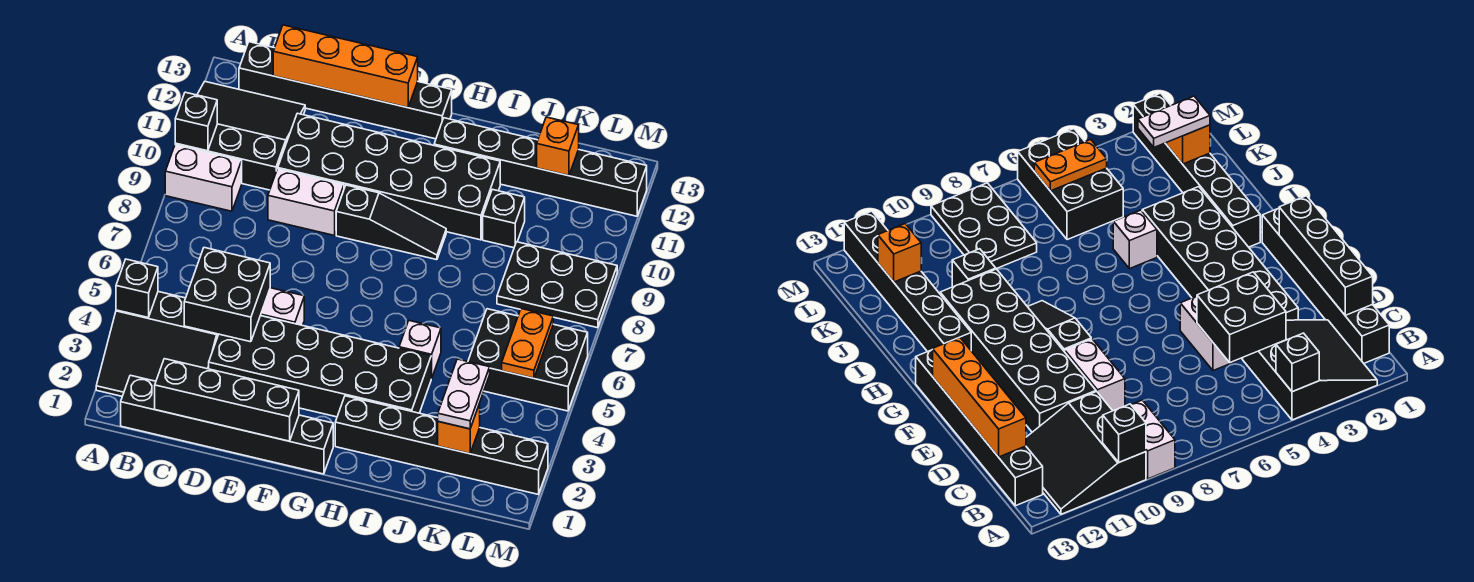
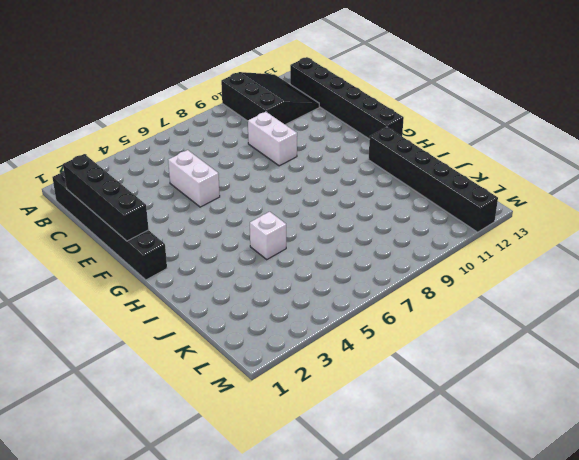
none -> black slope A2:C4 level 1 top 4
none -> white brick A9:B9 level 1
none -> black brick D3:I4 level 1

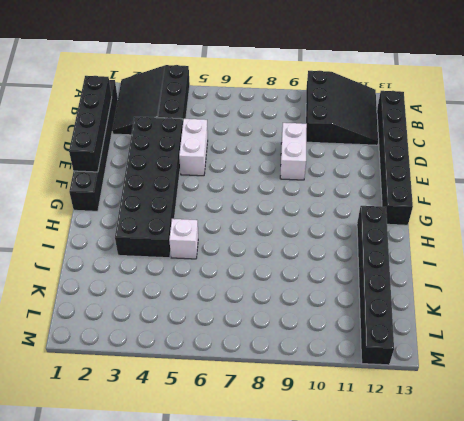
none -> white brick A9:B9 level 1
none -> black brick D10:I11 level 1
none -> black slope F9:H9 level 1 top F

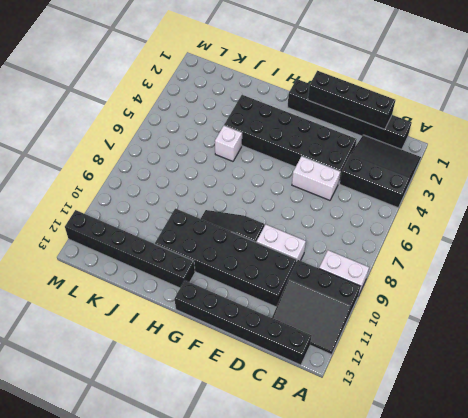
none -> black brick H2:M2 level 1
none -> black brick J10 level 1
none -> black brick K5:M6 level 1

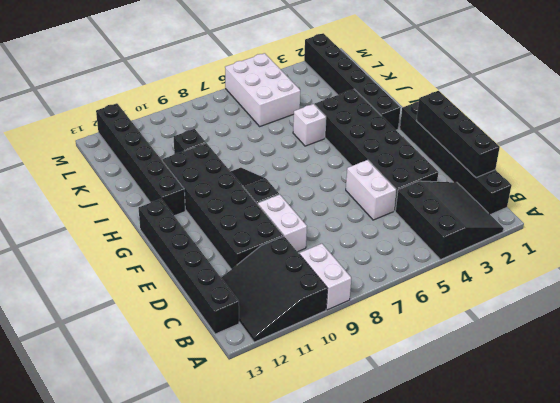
white brick K5:M6 level 1 -> black brick K5:M6 level 1
none -> black plate K8:M9 level 1
none -> black brick A4 level 2
none -> black brick A10 level 2

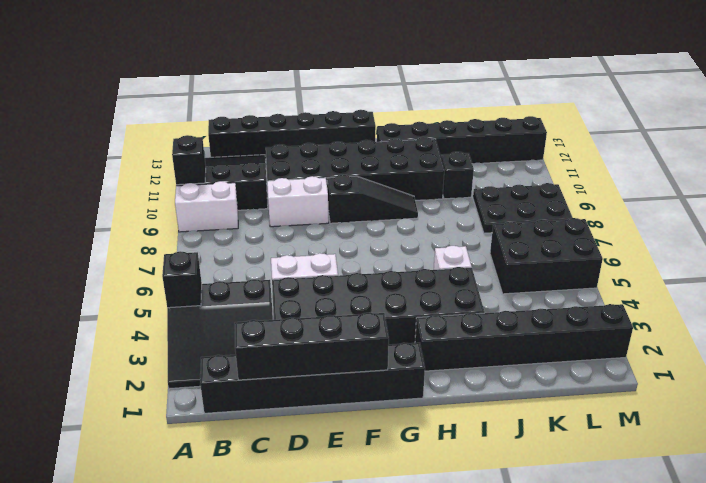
none -> black brick C4:D5 level 2
none -> orange brick C13:F13 level 2
none -> orange brick K2 level 2

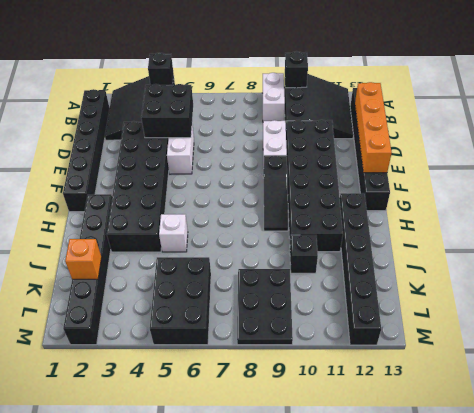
none -> black brick C1:F1 level 2
none -> orange brick K12 level 2
none -> orange plate L5:L6 level 2

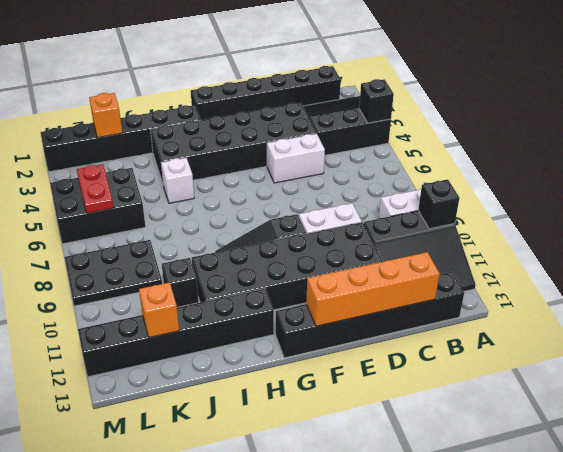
red plate L5:L6 level 2 -> orange plate L5:L6 level 2
none -> black brick C1:F1 level 2
none -> black brick C4:D5 level 2
none -> white plate K2:K3 level 3

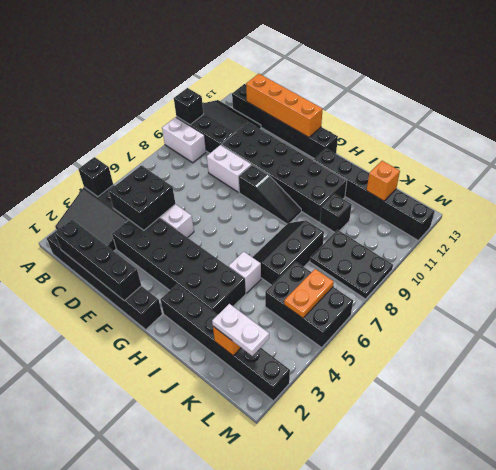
black slope I6:J8 level 1 top J -> none
white plate K2:L2 level 3 -> white plate K2:K3 level 3

